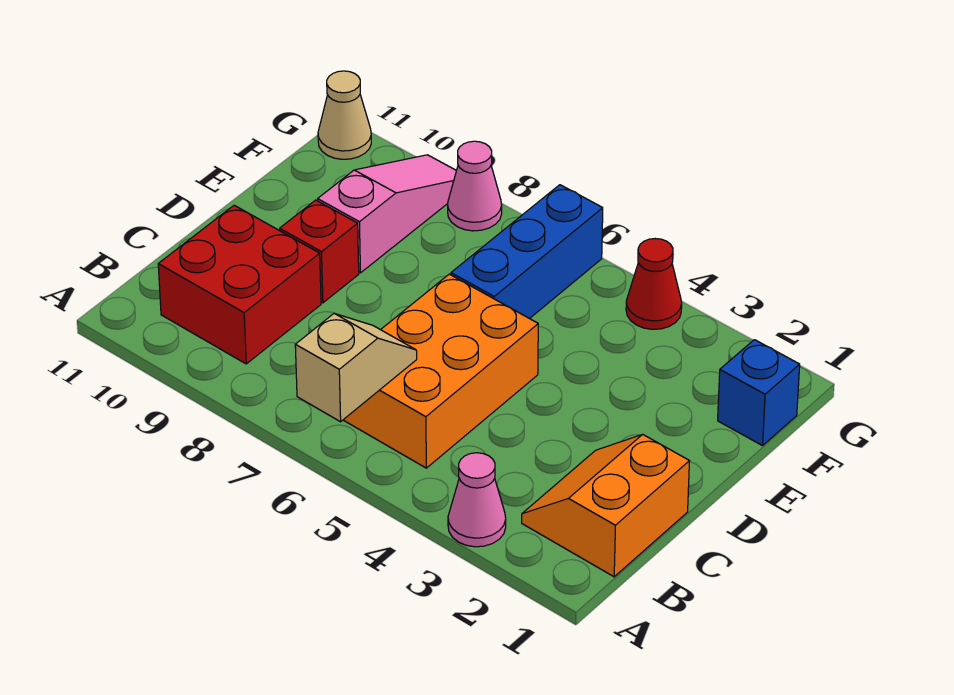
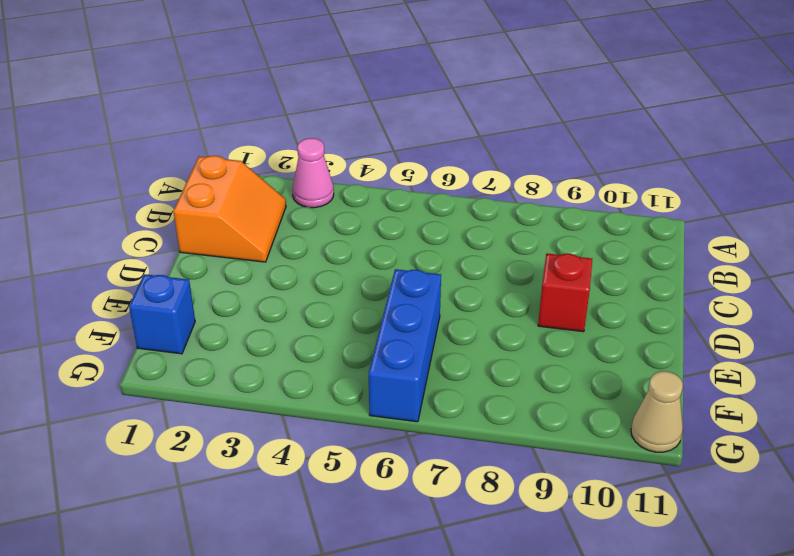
none -> orange brick B5:D6 level 1
none -> red brick B9:C10 level 1
none -> pink slope E9:G9 level 1 top E

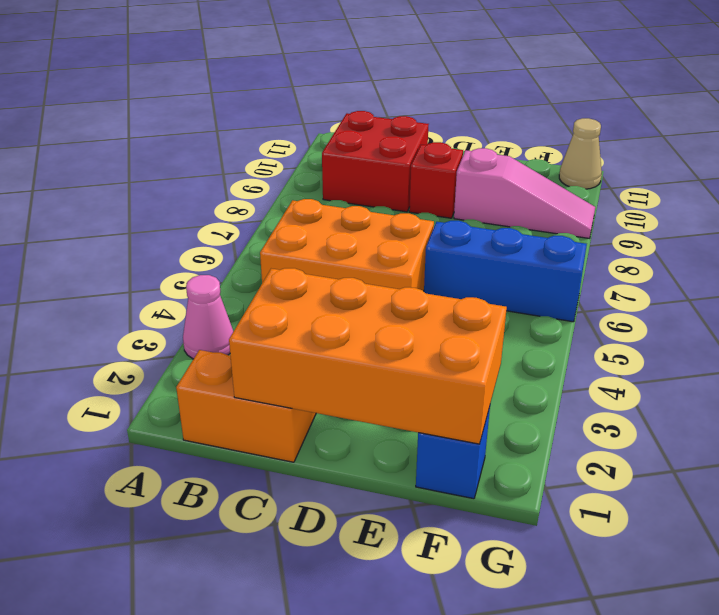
orange brick C1:F2 level 2 -> none
none -> red cone G4 level 1
none -> pink cone G8 level 1
none -> tan slope A6:B6 level 2 top A

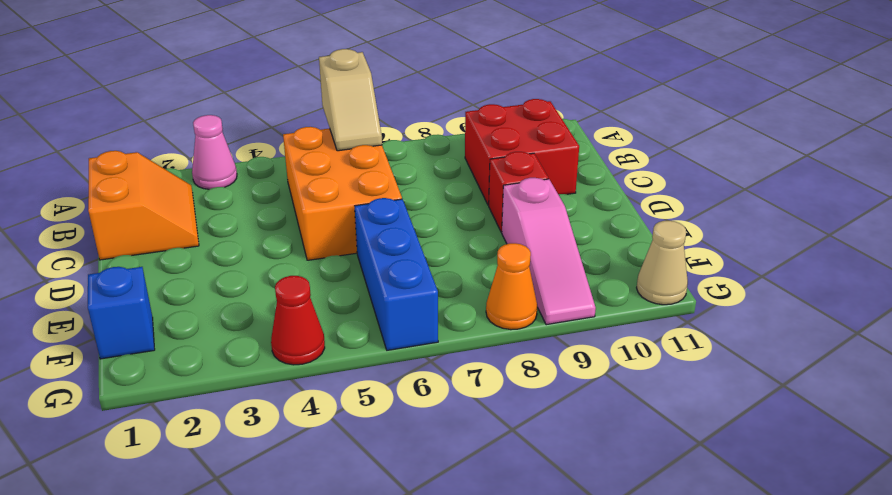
orange cone G8 level 1 -> pink cone G8 level 1

